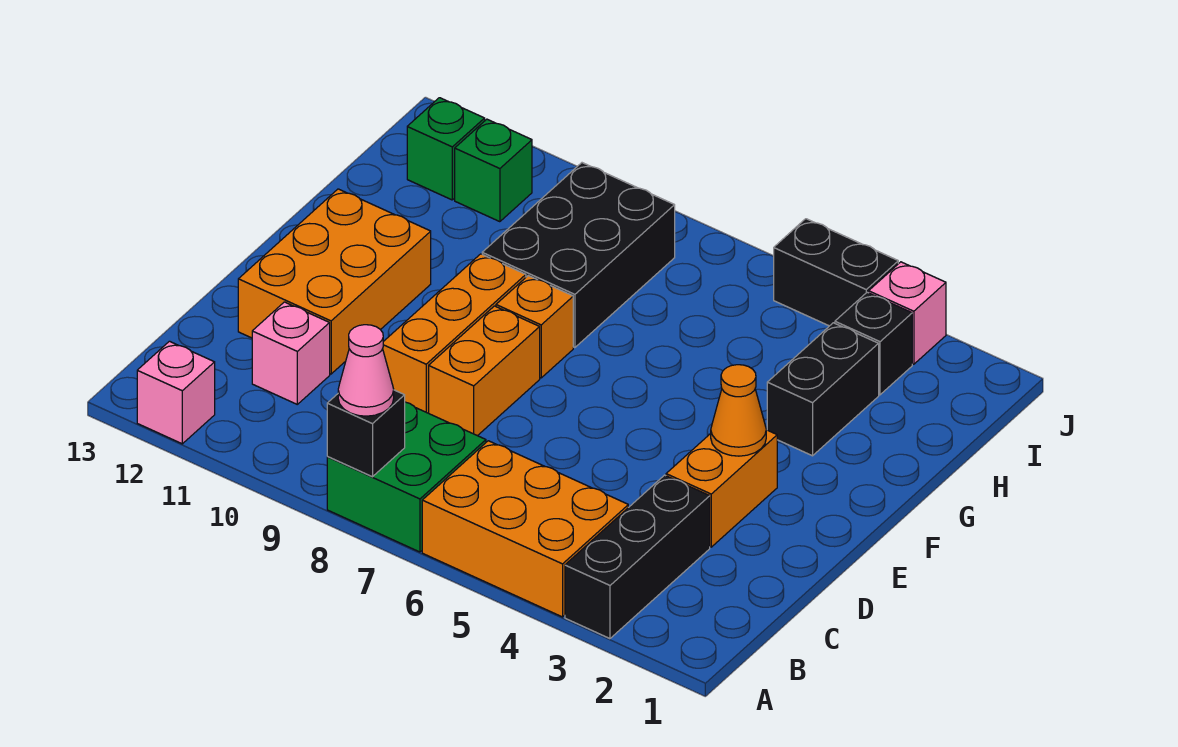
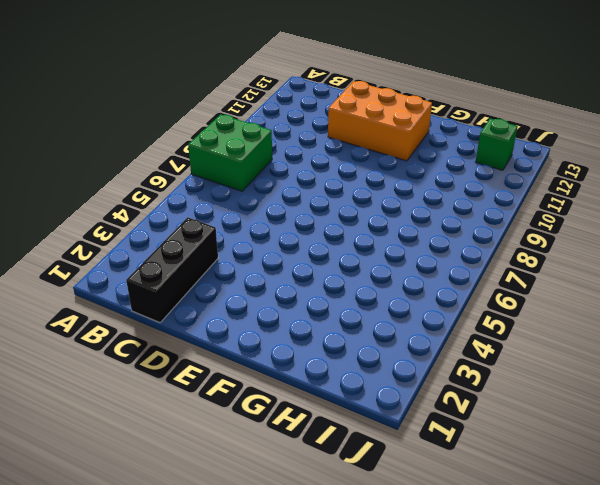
black brick C1:C3 level 1 -> black brick A3:C3 level 1
none -> orange brick A4:B6 level 1
none -> pink brick A12 level 1
none -> pink brick C11 level 1

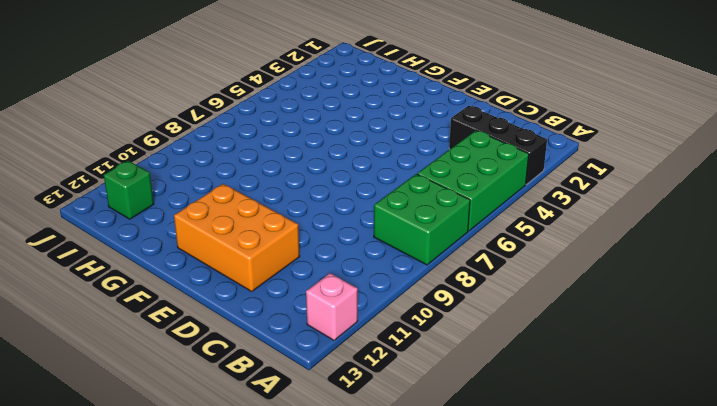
green brick A4:B6 level 1 -> orange brick A4:B6 level 1
none -> pink brick C11 level 1
none -> orange brick D3:E3 level 1
none -> orange brick D8:E8 level 1

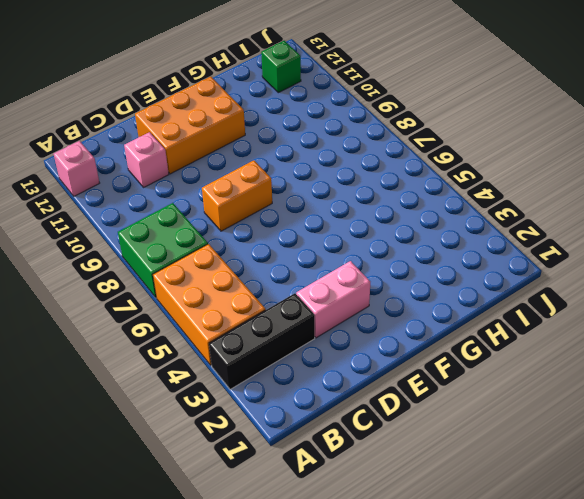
pink brick D3:E3 level 1 -> orange brick D3:E3 level 1
none -> orange brick D9:F9 level 1
none -> orange brick F8 level 1
none -> black brick G3:H3 level 1

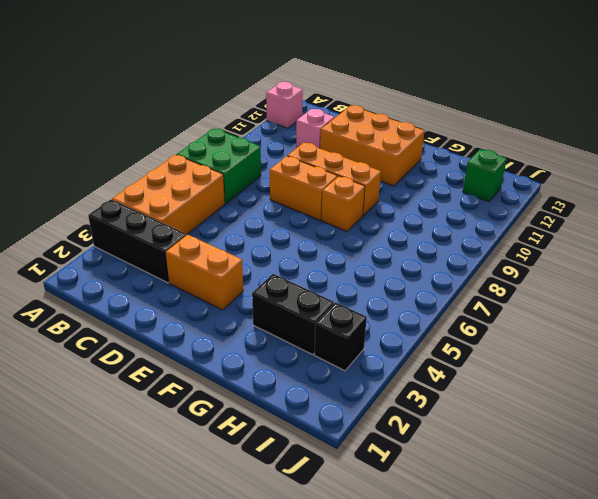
none -> black brick G8:I9 level 1
none -> green brick I11 level 1
none -> pink brick J3 level 1

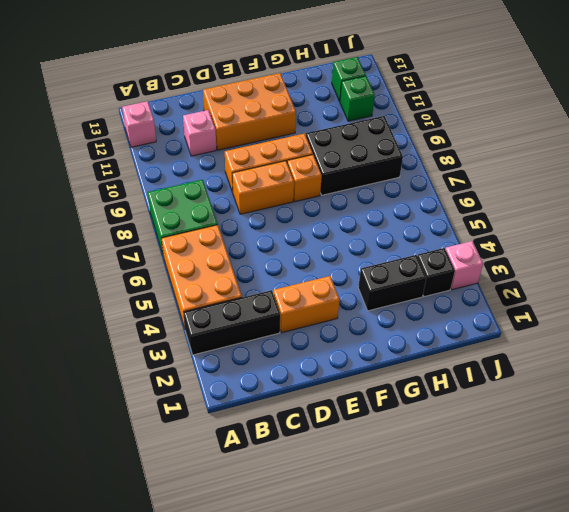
none -> black brick J4:J5 level 1
none -> black brick A8 level 2
none -> orange cone E3 level 2

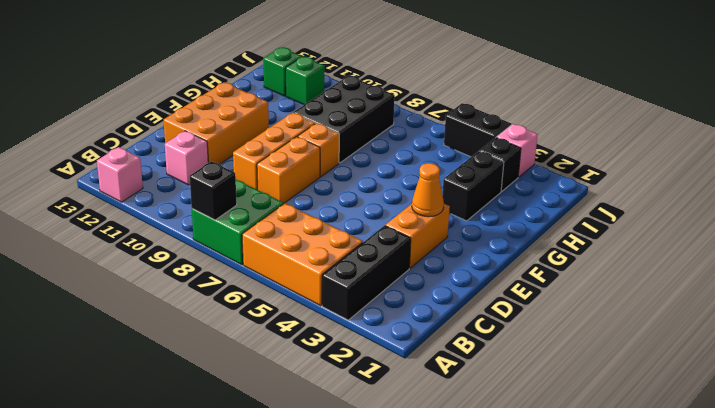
none -> pink cone A8 level 3

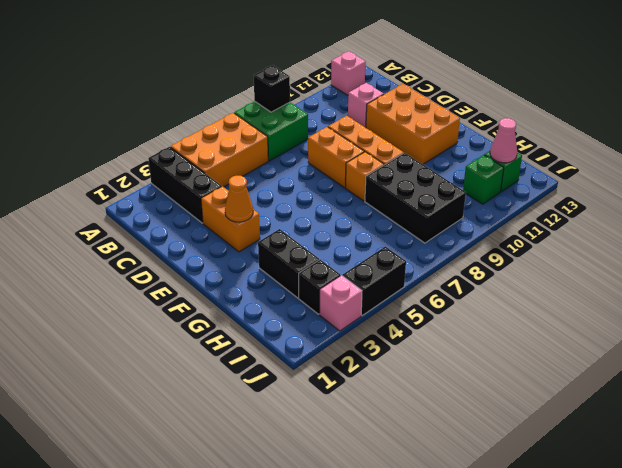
pink cone I12 level 2 -> pink cone A8 level 3

